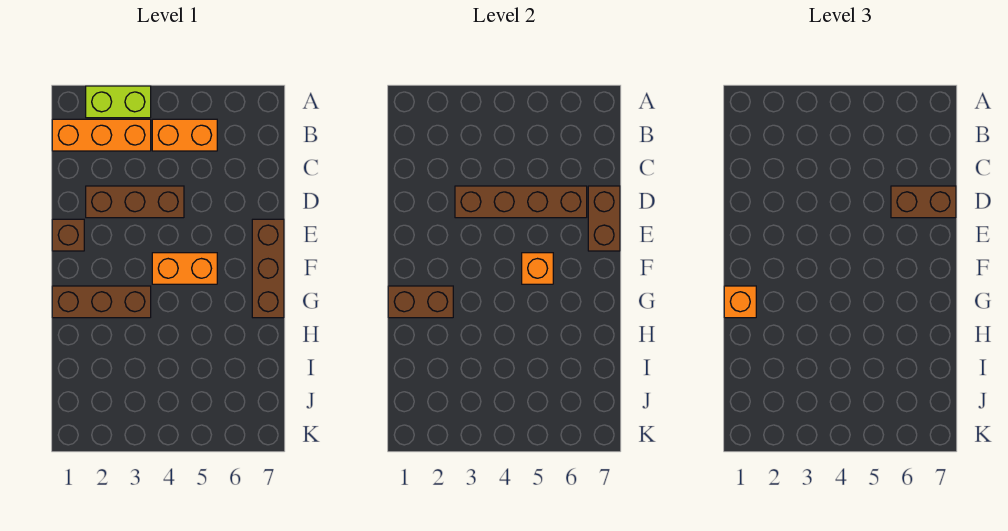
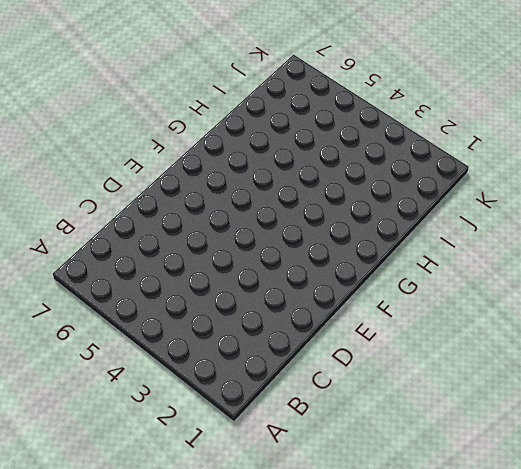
none -> lime brick A2:A3 level 1
none -> orange brick B1:B3 level 1
none -> orange brick B4:B5 level 1

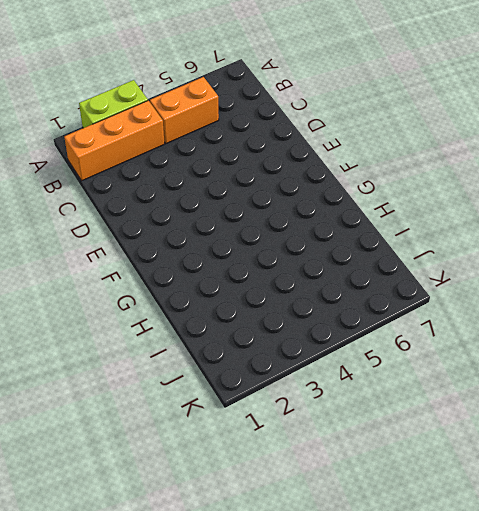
none -> brown brick D2:D4 level 1
none -> brown brick E1 level 1
none -> brown brick E7:G7 level 1

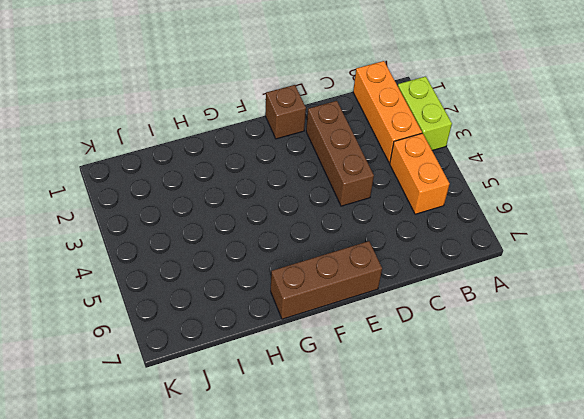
none -> orange brick F4:F5 level 1
none -> brown brick G1:G3 level 1
none -> brown brick D3:D6 level 2

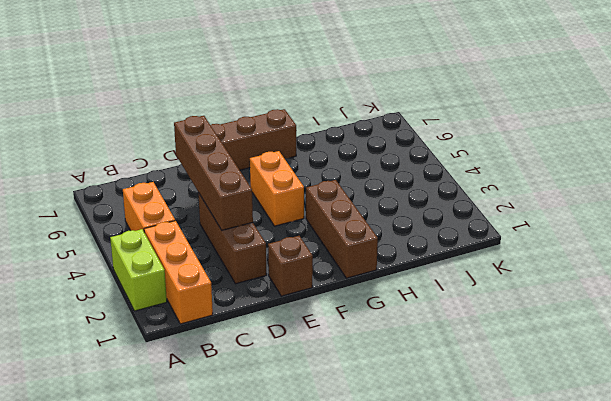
none -> brown brick D7:E7 level 2
none -> orange brick F5 level 2
none -> brown brick G1:G2 level 2

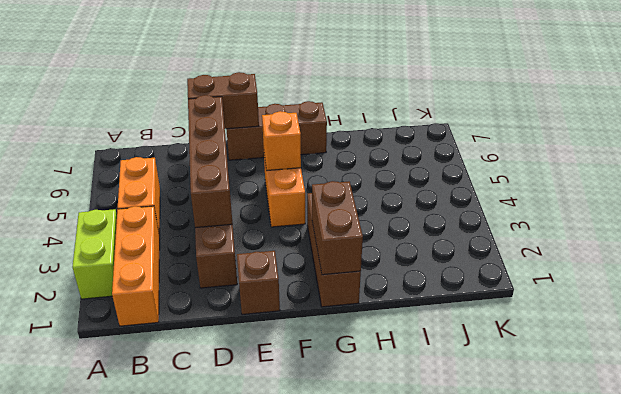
none -> brown brick D6:D7 level 3
none -> orange brick G1 level 3

